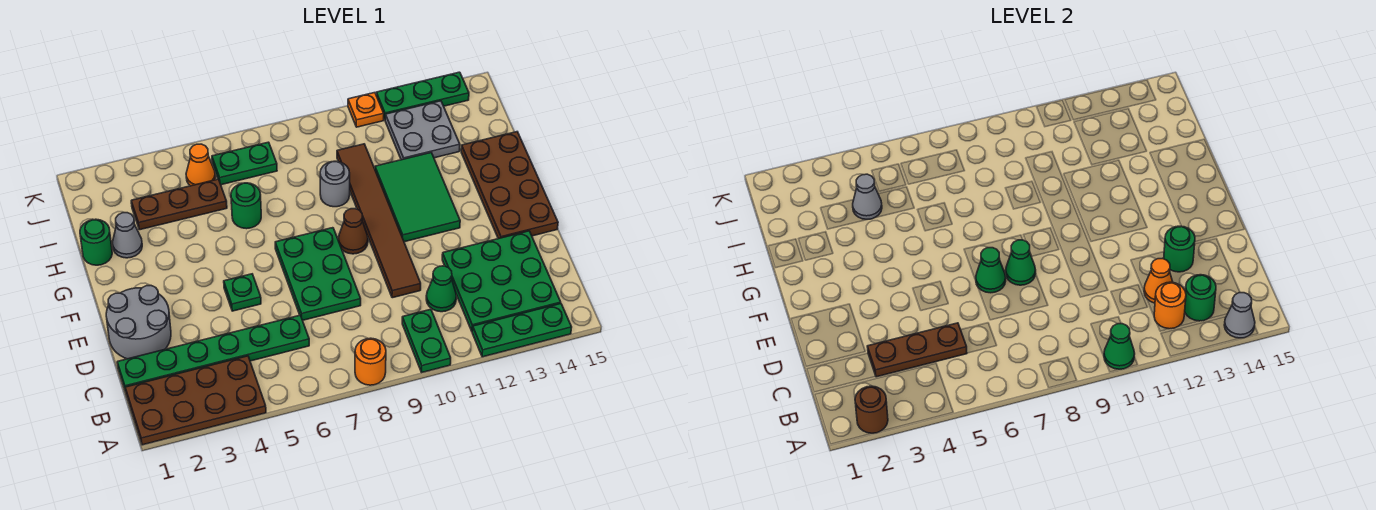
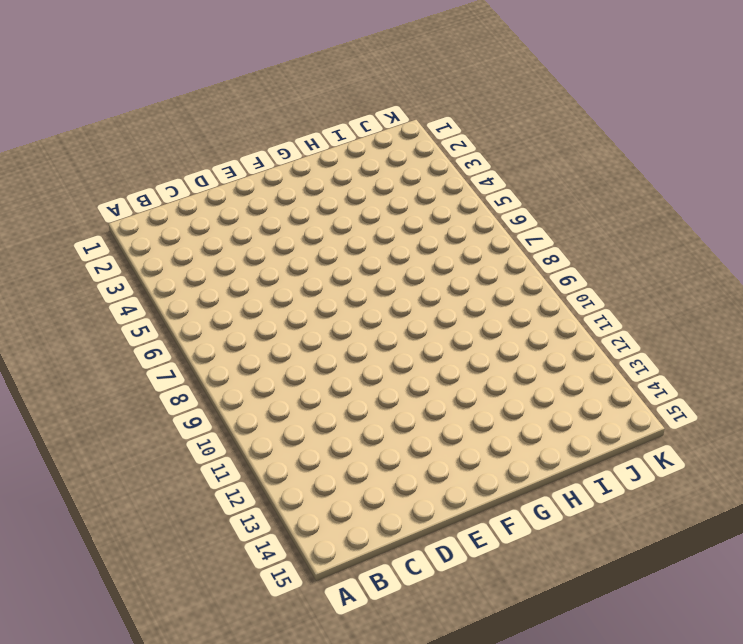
none -> brown plate A1:B4 level 1
none -> orange round brick A8 level 1
none -> green plate A10:B10 level 1
none -> green plate A12:A14 level 1

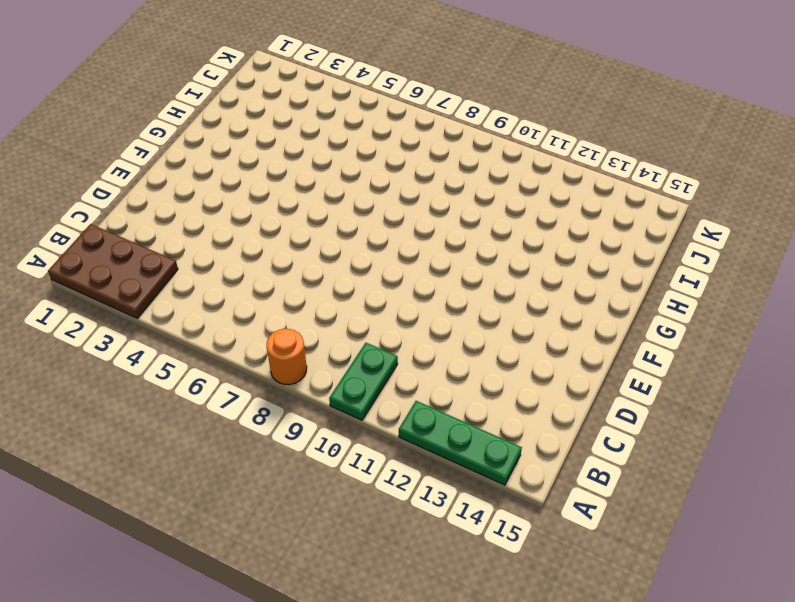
brown plate A1:B3 level 1 -> brown plate A1:B4 level 1
none -> green plate B12:D14 level 1
none -> green plate C1:C6 level 1
none -> green cone C11 level 1
none -> grey round brick D1:E2 level 1

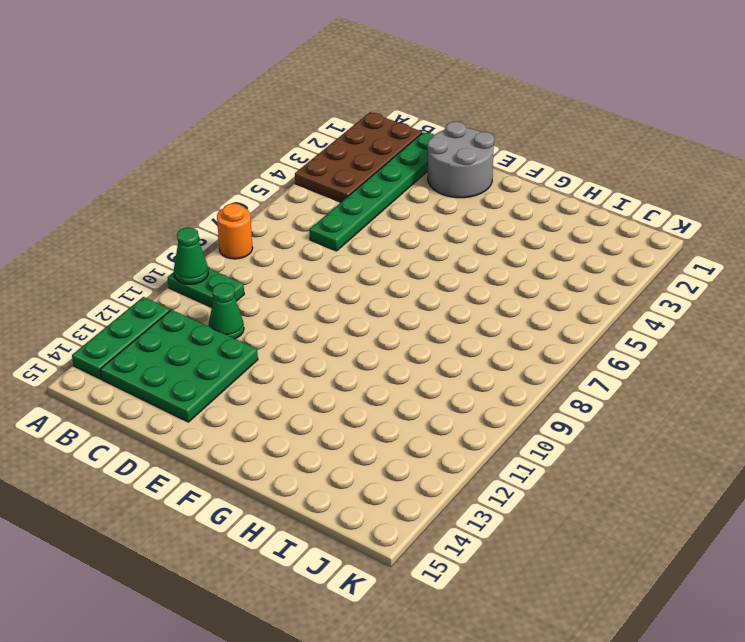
none -> green plate D7:F8 level 1
none -> brown tile D10:I10 level 1
none -> green plate E5 level 1
none -> brown plate E14:H15 level 1

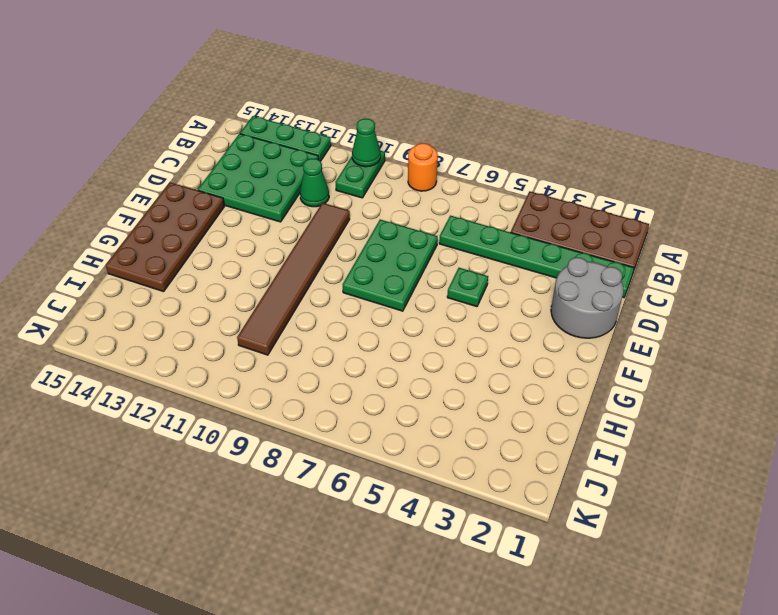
none -> brown cone F9 level 1
none -> green tile F11:H12 level 1
none -> green round brick H1 level 1
none -> grey cone H2 level 1

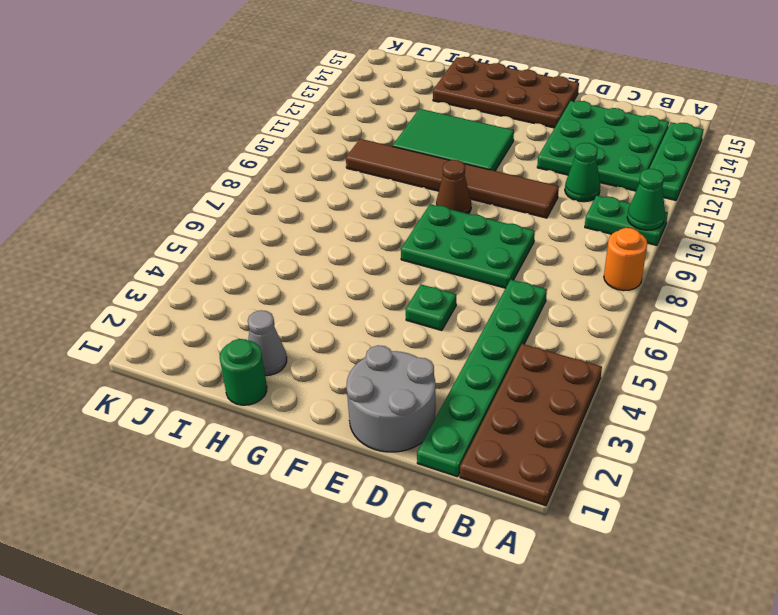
none -> green round brick H6 level 1
none -> grey round brick H9 level 1
none -> brown plate I3:I5 level 1
none -> grey plate I12:J13 level 1

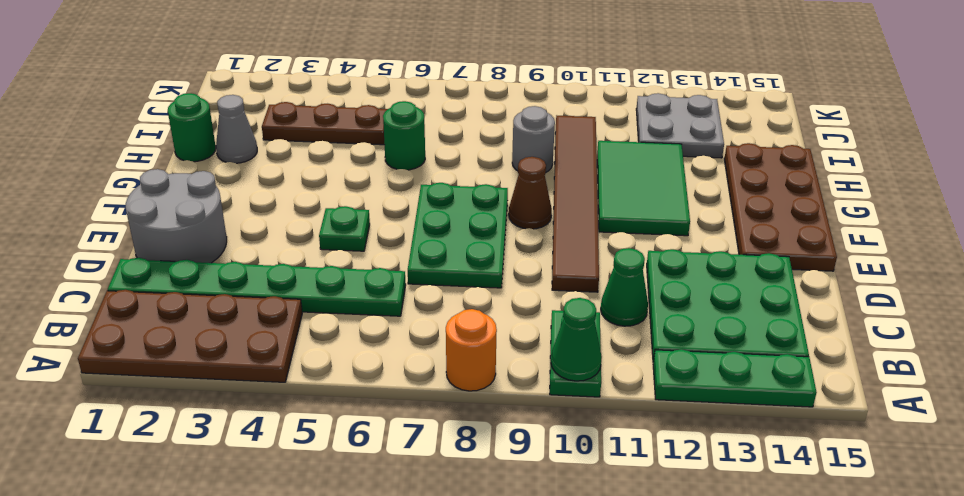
none -> orange cone J5 level 1
none -> green plate J6:J7 level 1
none -> orange plate K11 level 1
none -> green plate K12:K14 level 1

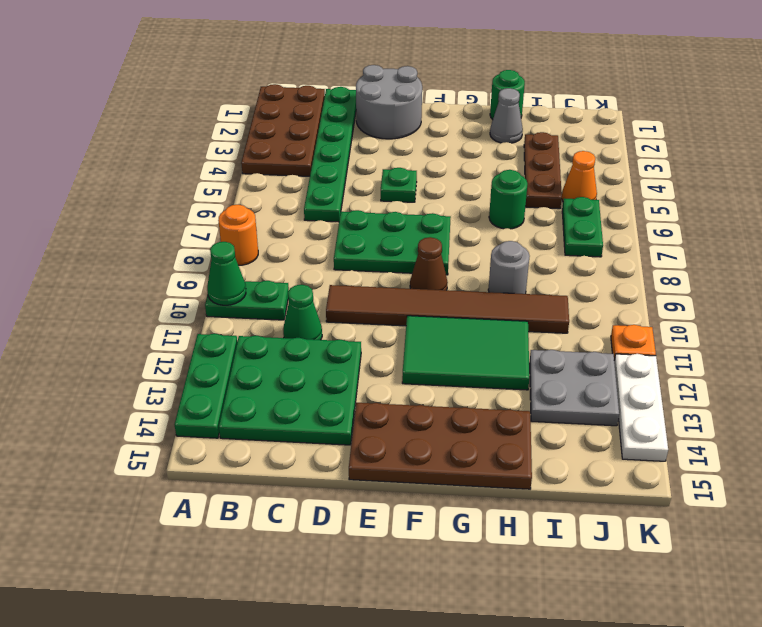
white plate K12:K14 level 1 -> green plate K12:K14 level 1
none -> brown round brick A2 level 2
none -> grey cone A14 level 2
none -> orange round brick B12 level 2
none -> green round brick B13 level 2

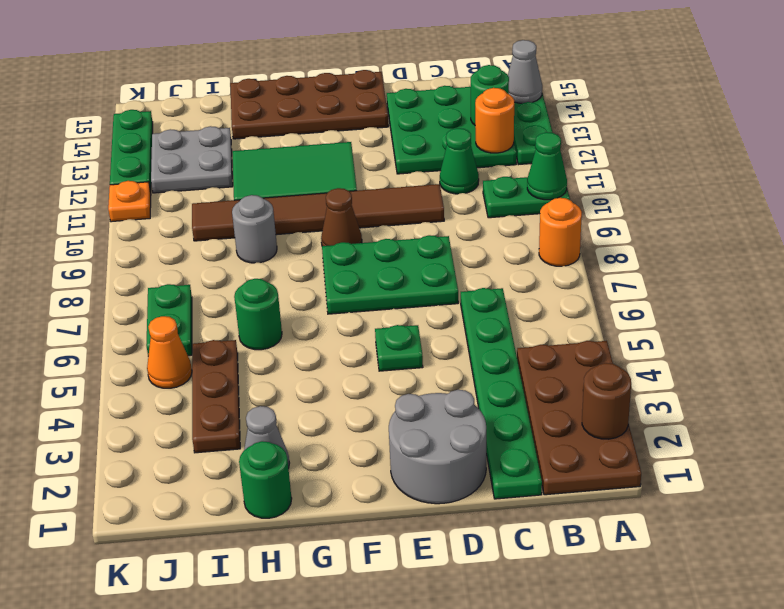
none -> brown plate C3:C5 level 2
none -> orange cone C12 level 2
none -> green round brick D13 level 2
none -> green cone E7 level 2

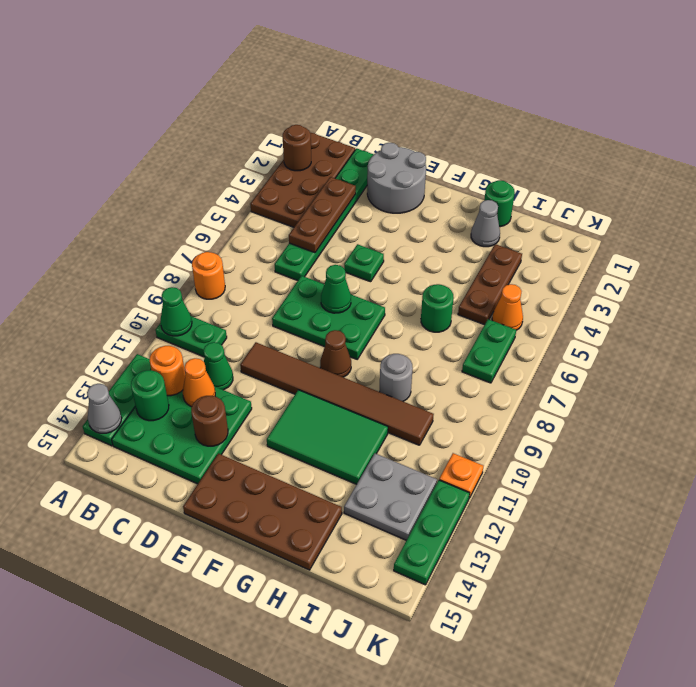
brown round brick D13 level 2 -> green round brick D13 level 2
none -> green cone E8 level 2
none -> grey cone I4 level 2

